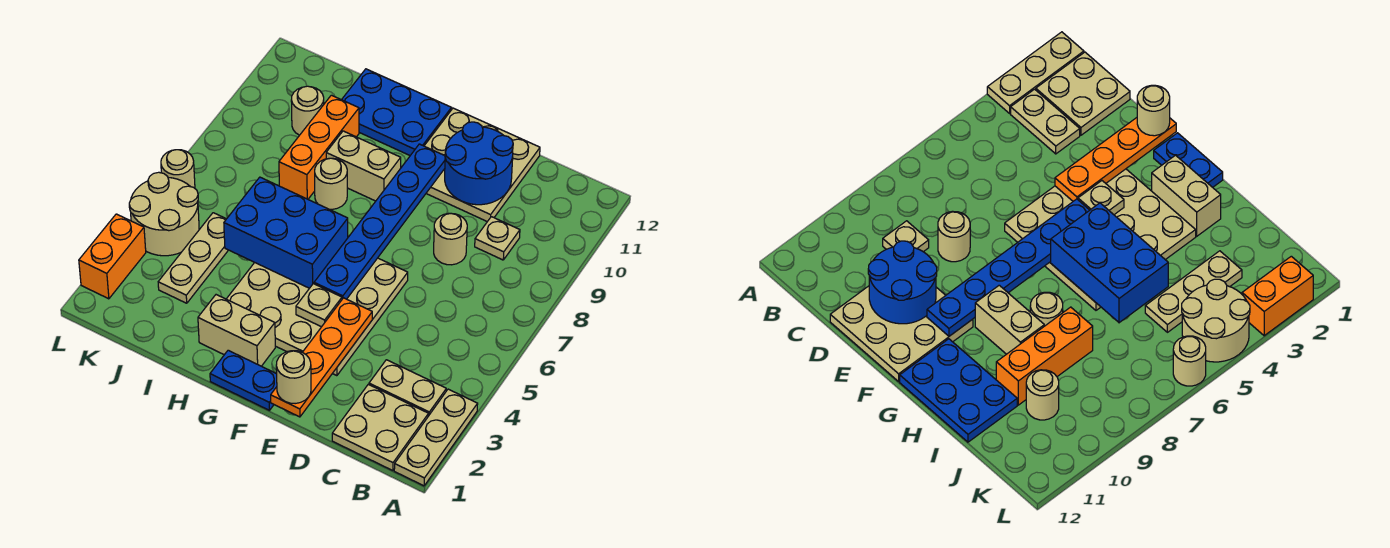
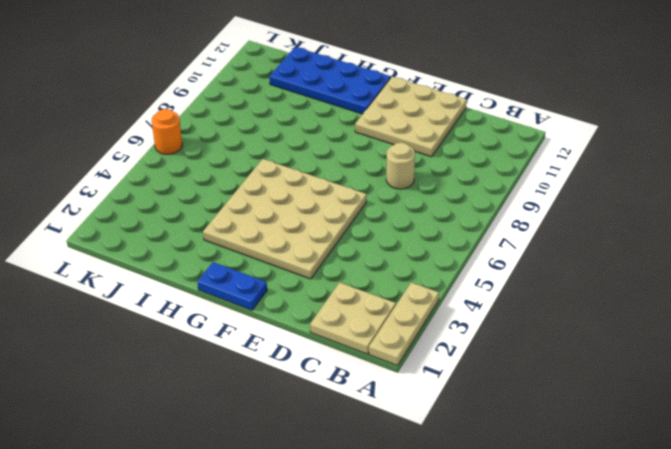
blue plate G11:J12 level 1 -> blue plate G11:I12 level 1
orange round brick L6 level 1 -> tan round brick L6 level 1
none -> tan plate B3:C3 level 1
none -> tan plate C9 level 1
none -> tan brick G2:H2 level 1

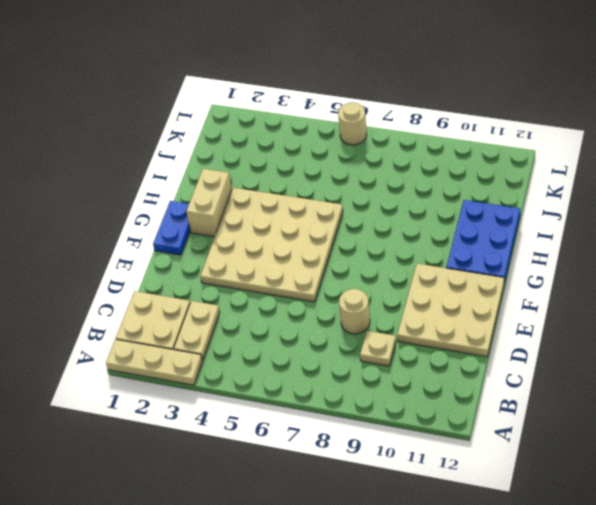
none -> tan brick G9:H9 level 1
none -> tan round brick H8 level 1
none -> orange brick I8:I10 level 1

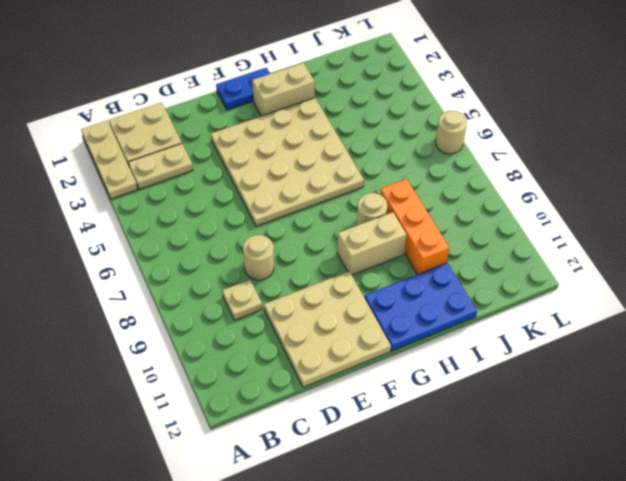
none -> tan plate J3:J5 level 1
none -> tan round brick J10 level 1
none -> tan round brick K4:L5 level 1

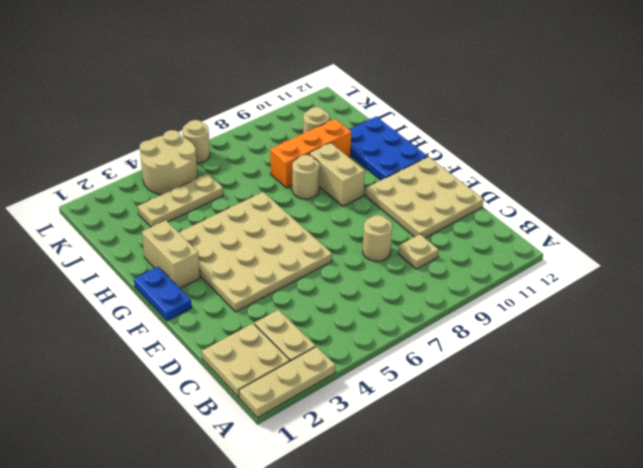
none -> orange brick L2:L3 level 1
none -> blue round brick D10:E11 level 2
none -> orange plate E1:E4 level 2

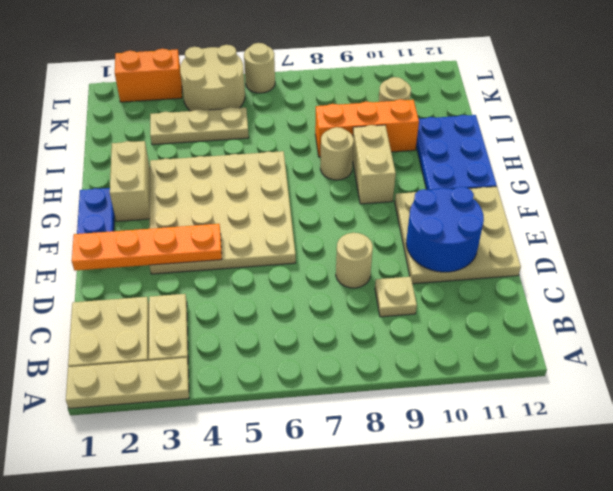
none -> tan plate F4 level 2
none -> blue plate F5:F10 level 2
none -> blue brick G5:I6 level 2

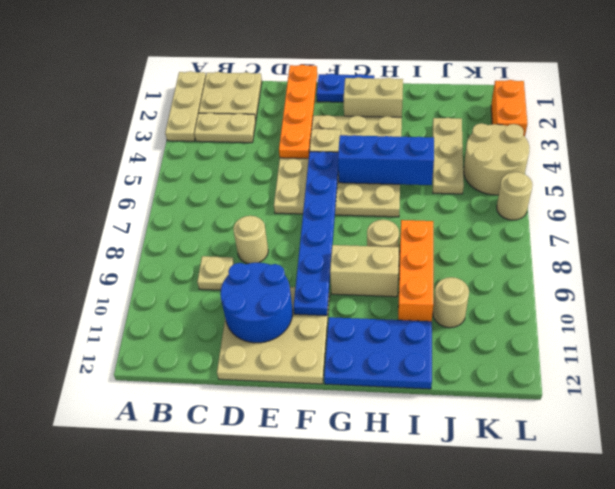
blue brick G5:I5 level 2 -> blue brick G5:I6 level 2
none -> tan round brick E1 level 3

